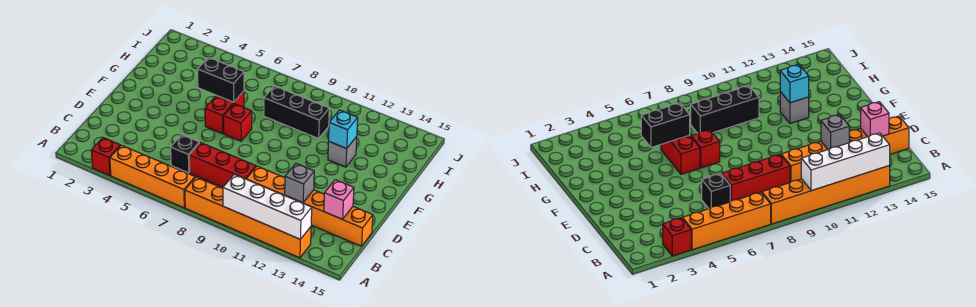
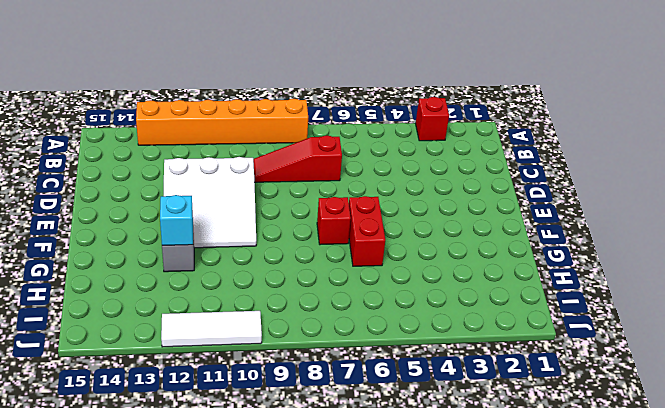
red slope C7:C9 level 1 top 7 -> red brick C7:C9 level 1
white slope D10:F12 level 1 top D -> none
white tile J10:J12 level 1 -> none
none -> orange brick A4:A7 level 1
none -> black brick C6 level 1
none -> orange brick C10:C15 level 1

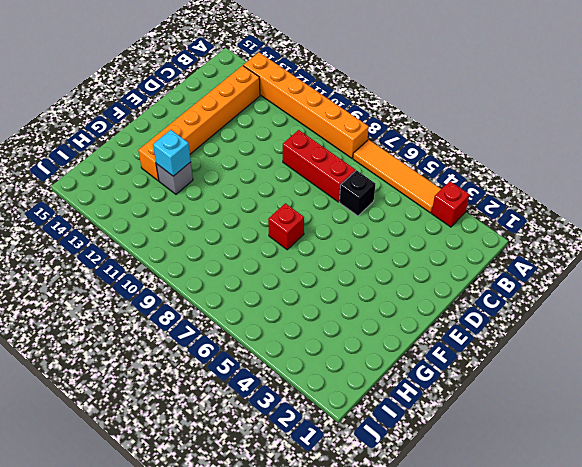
orange tile A4:A7 level 1 -> orange brick A4:A7 level 1
orange brick B13:G13 level 1 -> orange brick C10:C15 level 1
none -> red brick F6:G6 level 1
none -> black brick H8:H10 level 1
none -> white brick A10:A13 level 2

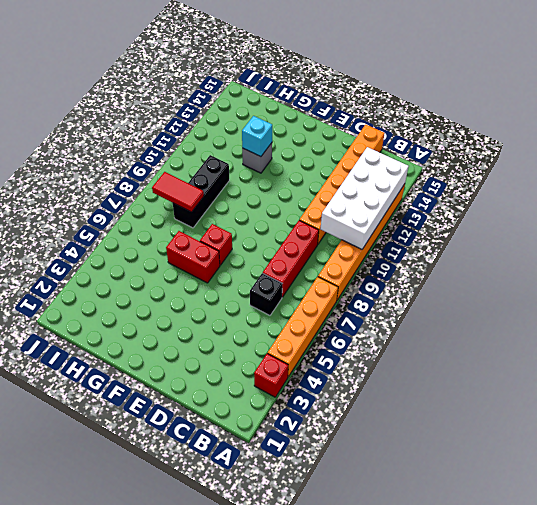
white brick A10:B13 level 2 -> white brick A10:A13 level 2
red tile H8:I8 level 2 -> none
none -> grey brick C12 level 2
none -> pink brick C14 level 2
none -> black brick G5:G6 level 2

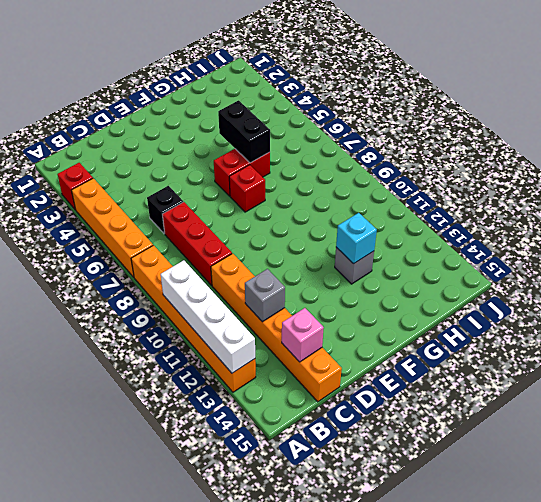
none -> black brick H8:H10 level 1

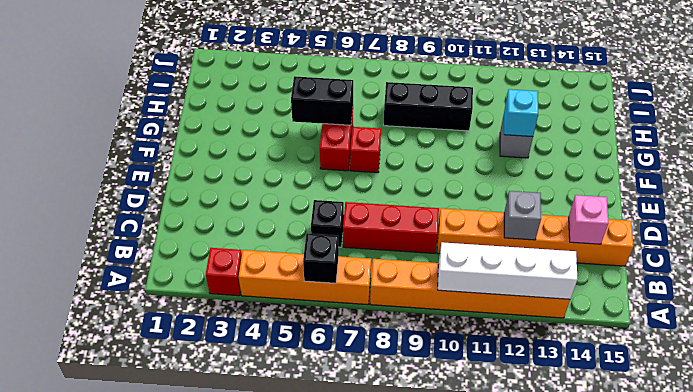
black brick A6 level 2 -> none

